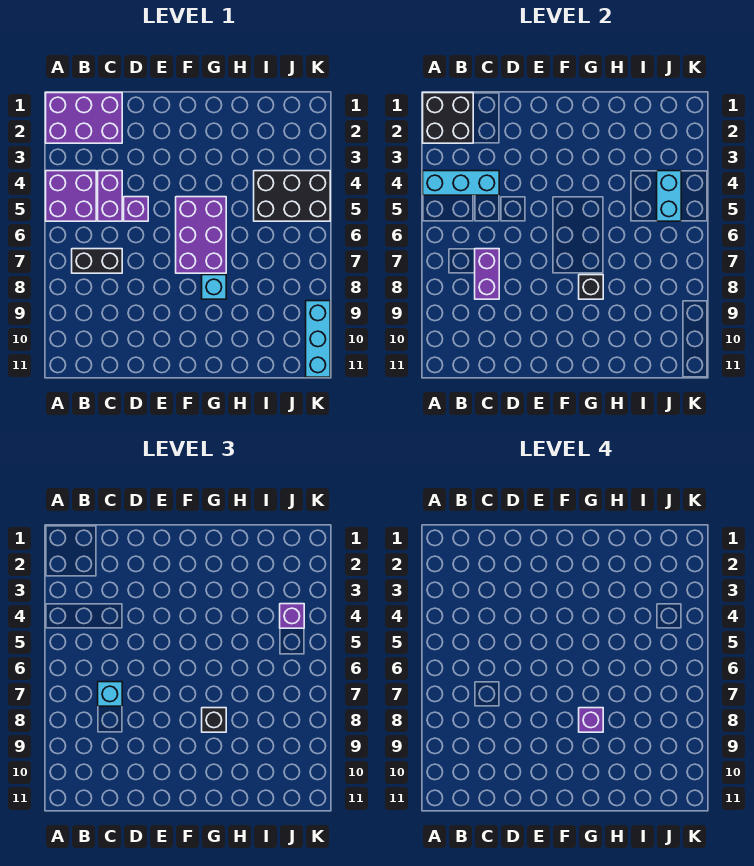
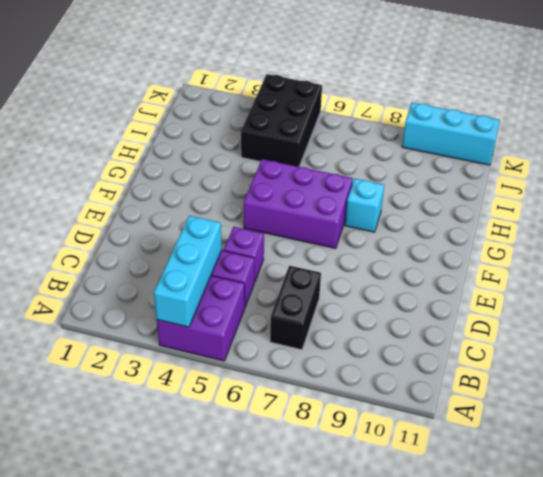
none -> purple brick A1:C2 level 1
none -> black brick A1:B2 level 2
none -> purple brick C7:C8 level 2

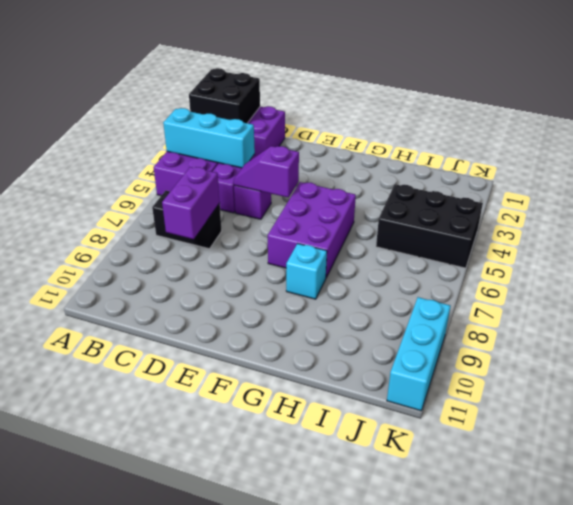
purple slope D5:E5 level 2 top E -> none
none -> black brick G8 level 2
none -> cyan brick J4:J5 level 2
none -> cyan brick C7 level 3

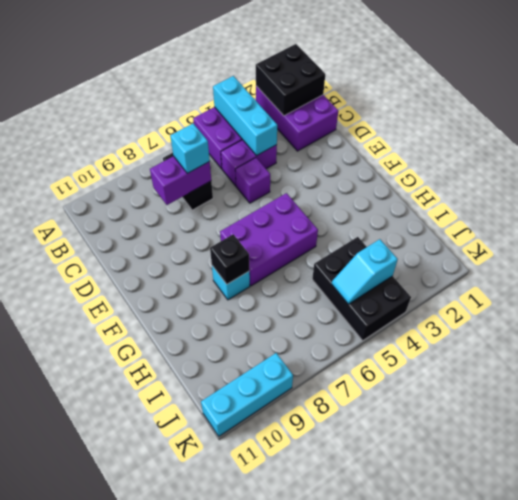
cyan slope J4:J5 level 2 top 4 -> cyan brick J4:J5 level 2
none -> black brick G8 level 3
none -> purple brick J4 level 3
none -> purple brick G8 level 4

